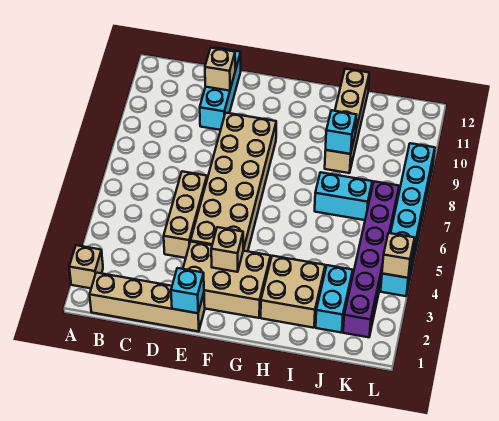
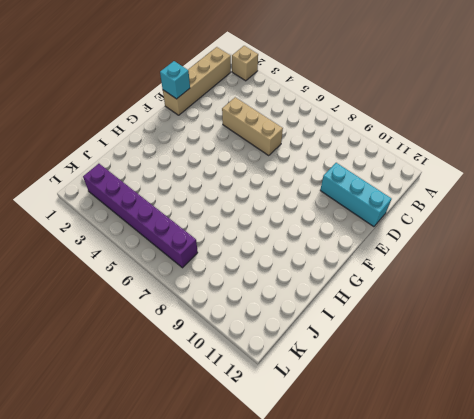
none -> tan brick E2:G3 level 1
none -> tan brick E4:F9 level 1
none -> tan brick H2:I3 level 1

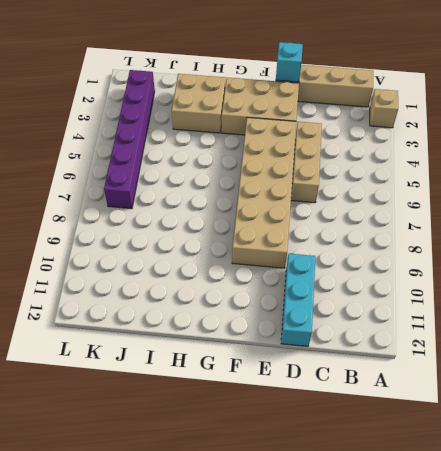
none -> cyan brick I7:J7 level 1
none -> tan brick I9:I12 level 1
none -> cyan brick J2:J3 level 1

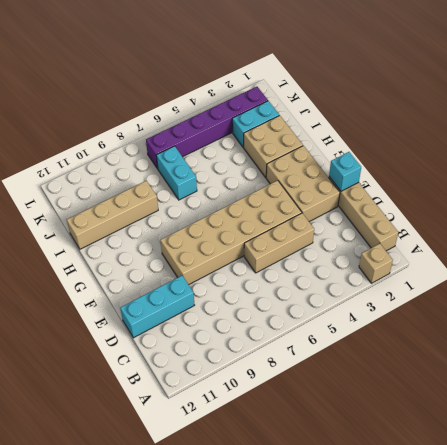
none -> cyan brick L4:L9 level 1
none -> tan brick D11 level 2
none -> tan brick F3 level 2

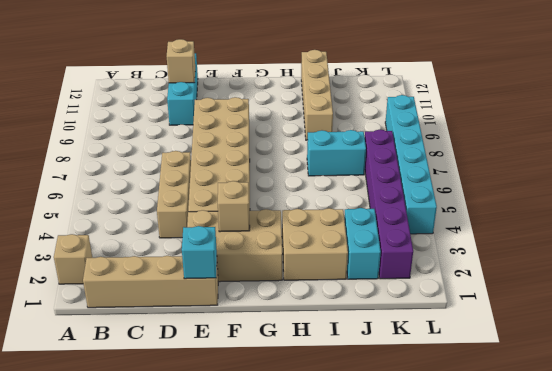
none -> cyan brick I9 level 2
none -> tan brick L4 level 2

